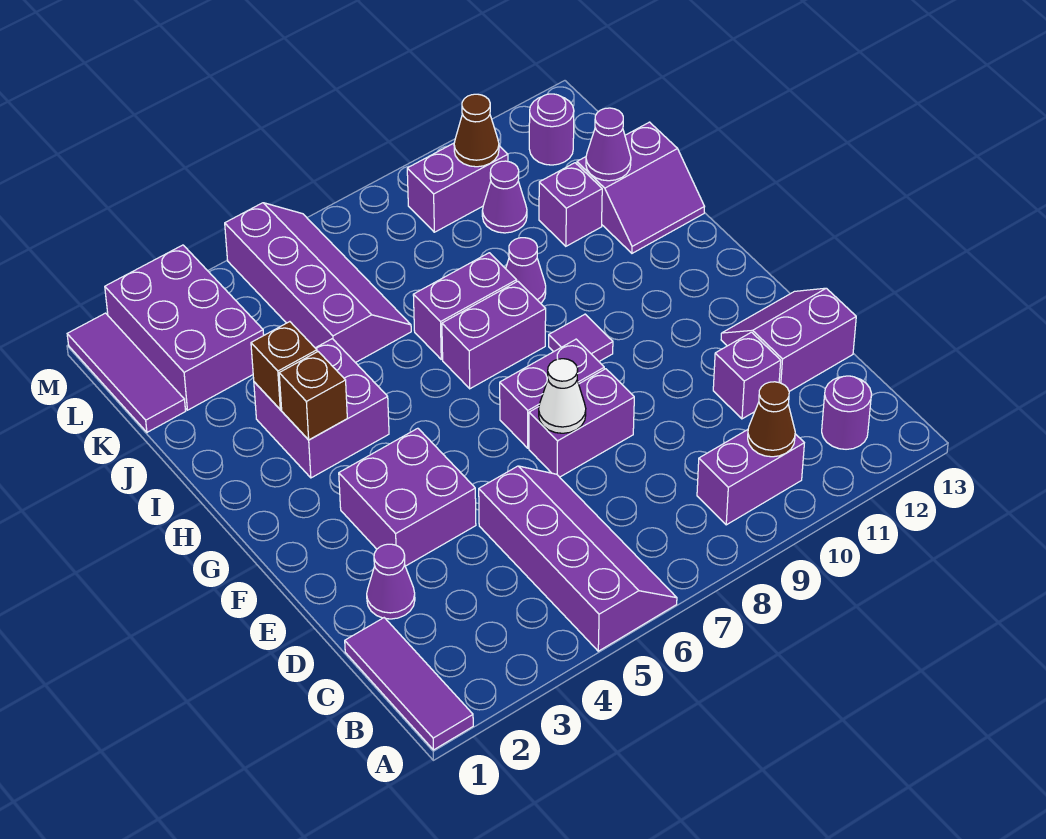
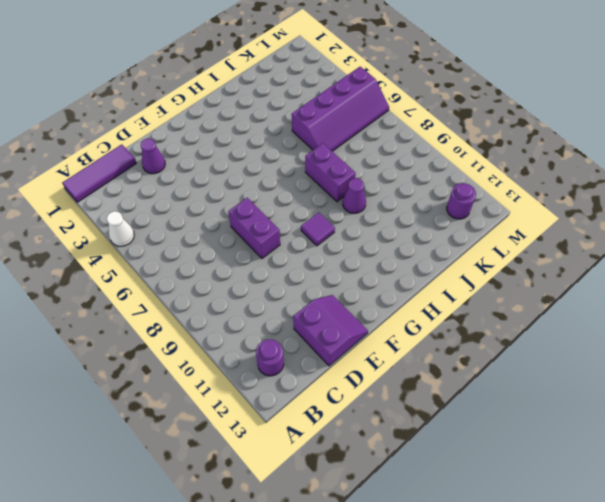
white cone A4 level 1 -> white cone E7 level 2
none -> purple slope A5:D6 level 1 top 5
none -> purple brick B9:B10 level 1
none -> purple brick D11 level 1

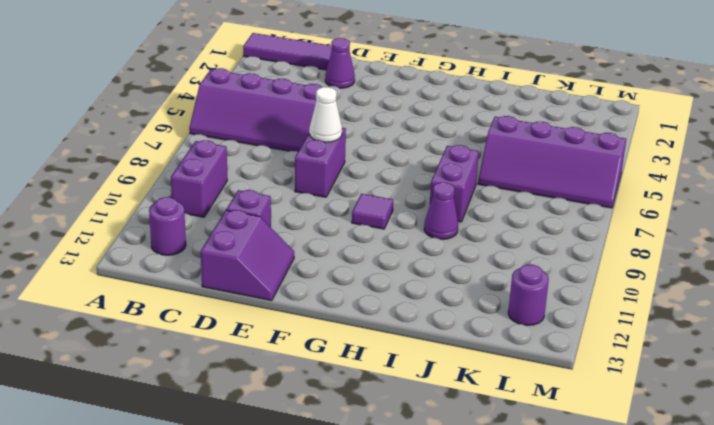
none -> purple brick E3:F4 level 1
none -> purple brick F7:F8 level 1
none -> purple brick H3:I4 level 1

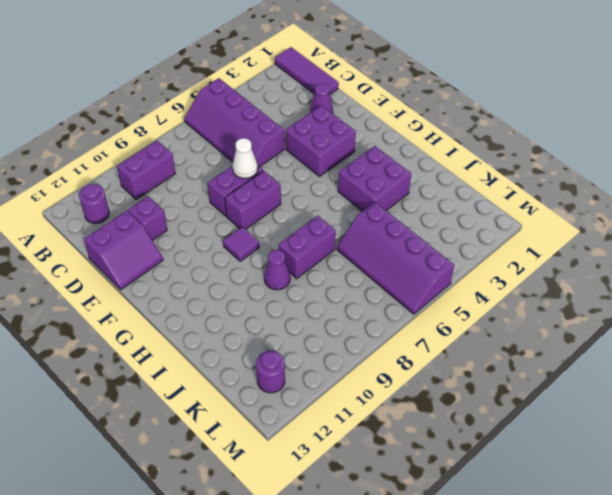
none -> purple brick H7:H8 level 1
none -> purple slope I12:J13 level 1 top J
none -> purple brick J11 level 1

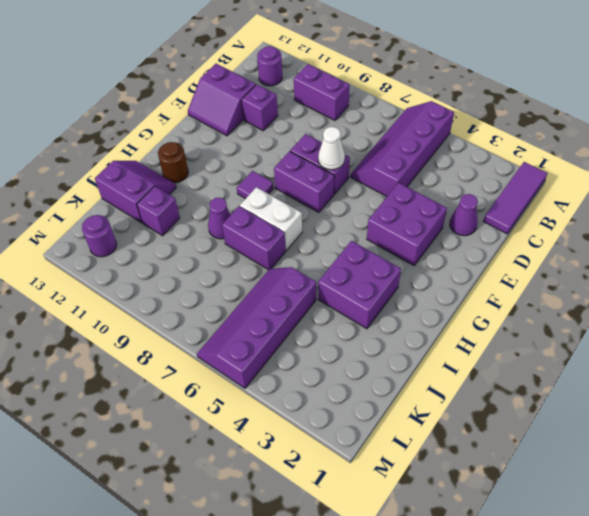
white brick H7:H8 level 1 -> purple brick H7:H8 level 1
brown round brick H12 level 1 -> none
none -> purple tile K1:M1 level 1
none -> purple brick K2:M3 level 1
none -> purple cone K10 level 1

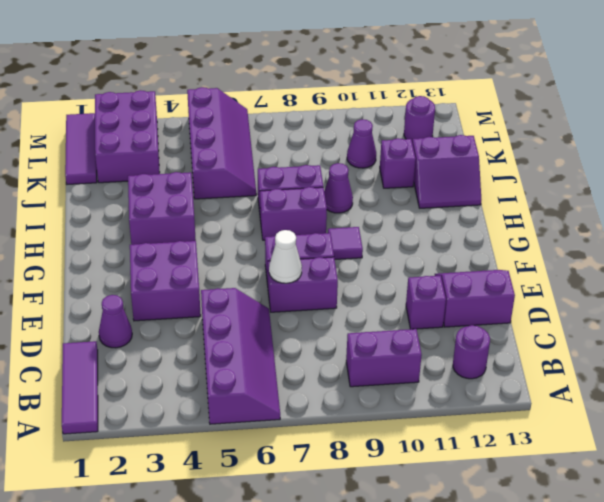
none -> purple brick L9:L10 level 1
none -> brown cone B10 level 2
none -> brown brick H3 level 2

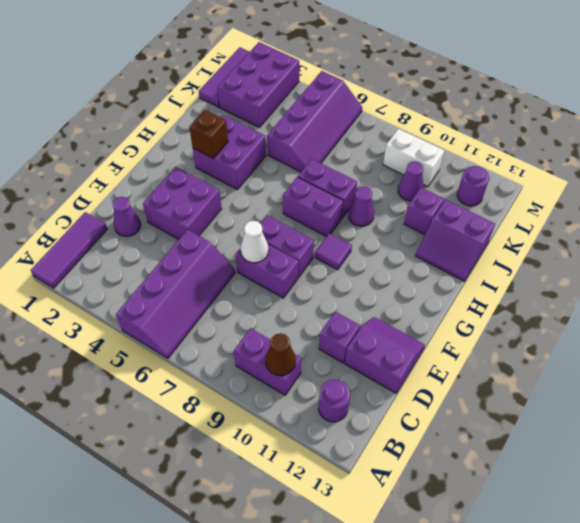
white brick L9:L10 level 1 -> purple brick L9:L10 level 1
none -> brown brick I3 level 2
none -> purple cone J12 level 2
none -> brown cone L10 level 2

